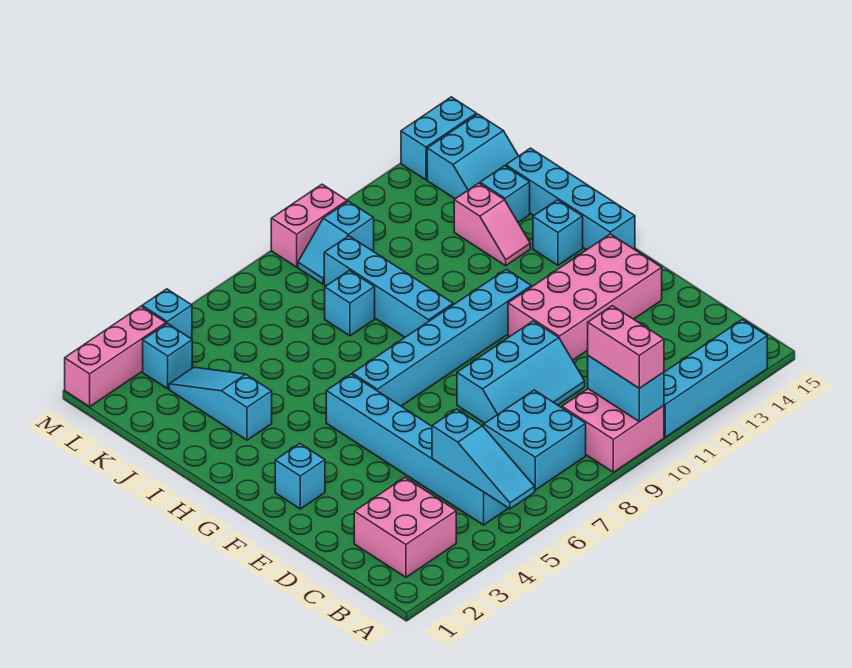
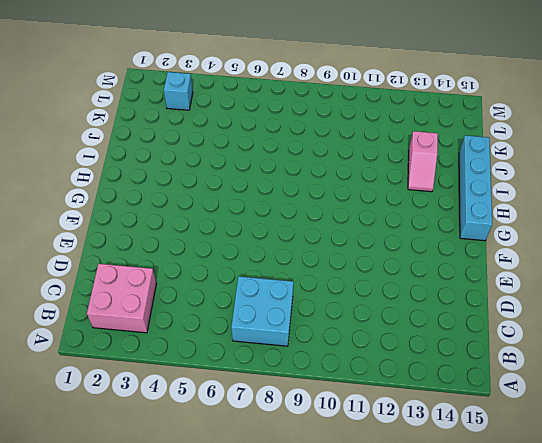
none -> pink brick A9:B10 level 1
none -> cyan brick A11:A14 level 1
none -> cyan brick B5:G5 level 1

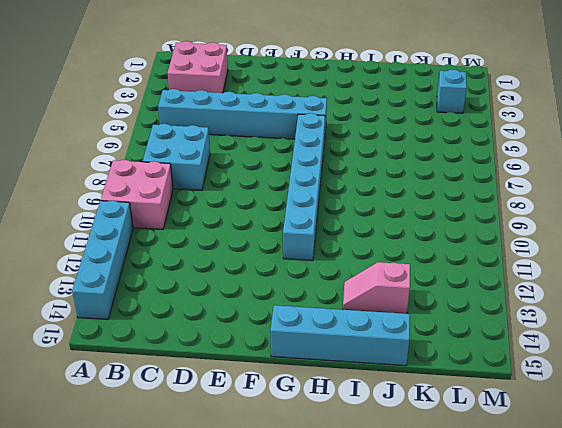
none -> cyan slope D8:E10 level 1 top E
none -> pink brick E11:F14 level 1
none -> cyan brick F2 level 1

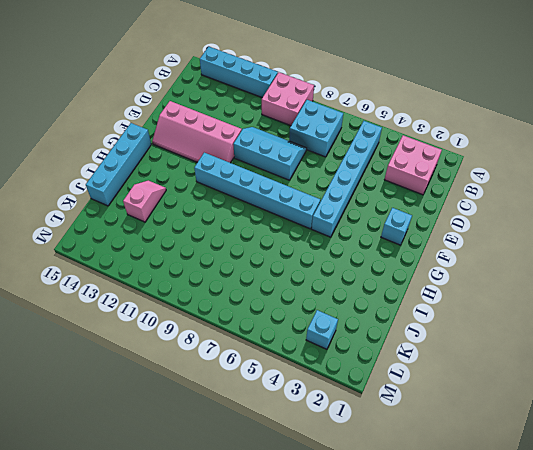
pink slope E11:F14 level 1 top E -> pink brick E11:F14 level 1
none -> cyan brick H9:K9 level 1
none -> cyan brick H14 level 1
none -> cyan slope I3:K3 level 1 top I

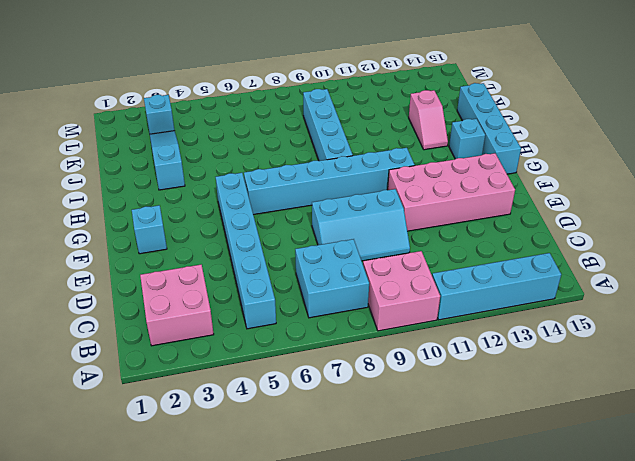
none -> cyan brick J8 level 1
none -> cyan brick J14 level 1
none -> cyan slope K14:L15 level 1 top L

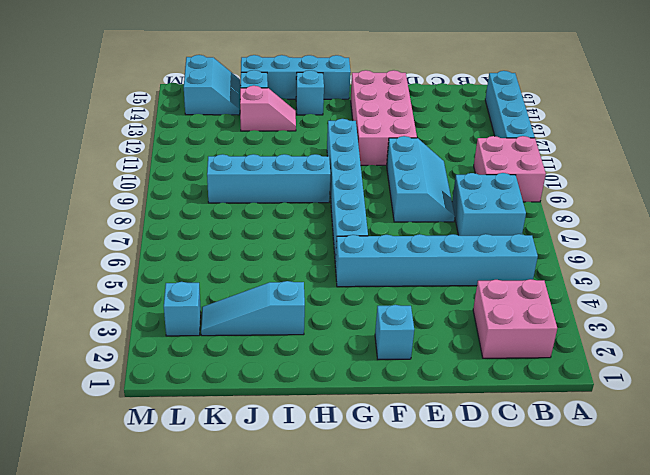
none -> cyan brick J8 level 1
none -> cyan slope L9:L10 level 1 top 10
none -> pink brick M1:M3 level 1

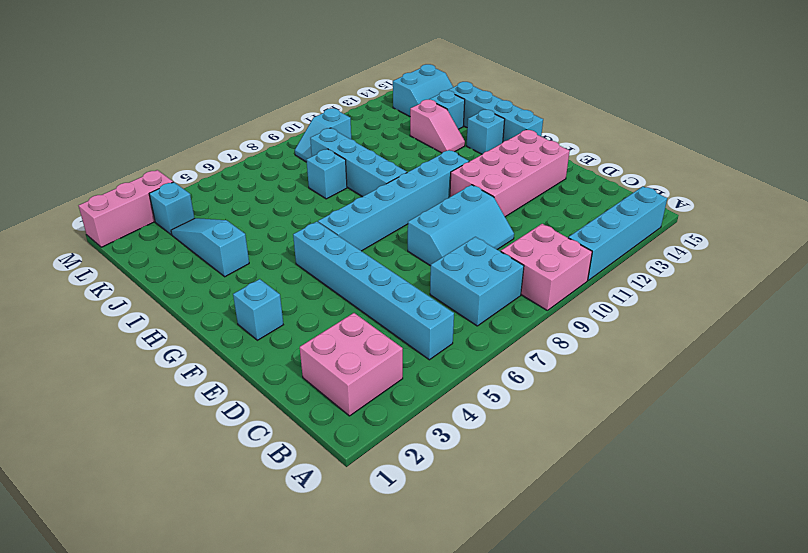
none -> cyan brick M4 level 1
none -> pink brick M9:M10 level 1
none -> cyan brick M14:M15 level 1

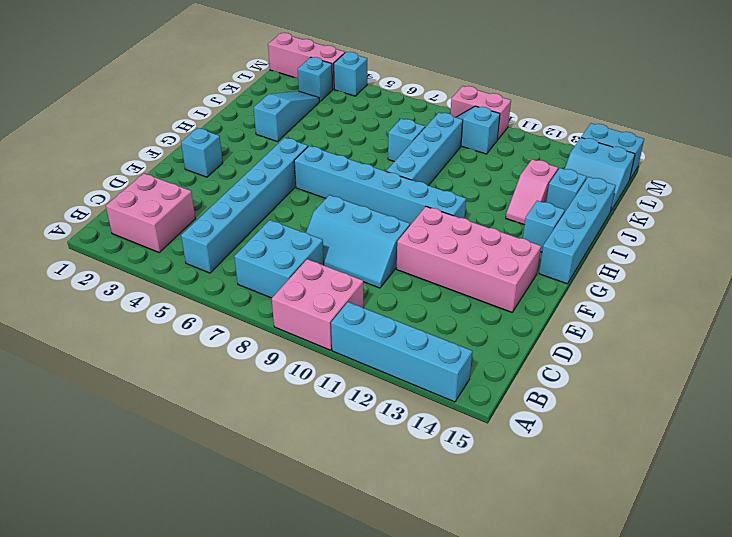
none -> cyan slope A5:C5 level 2 top C
none -> cyan brick A10:B10 level 2
none -> pink brick A10:B10 level 3

